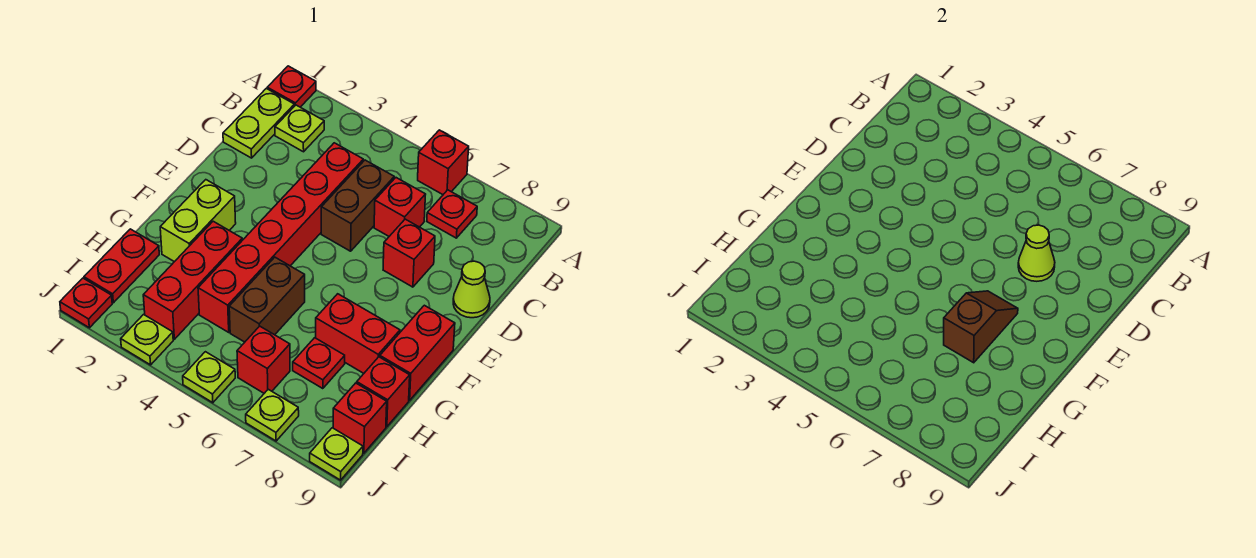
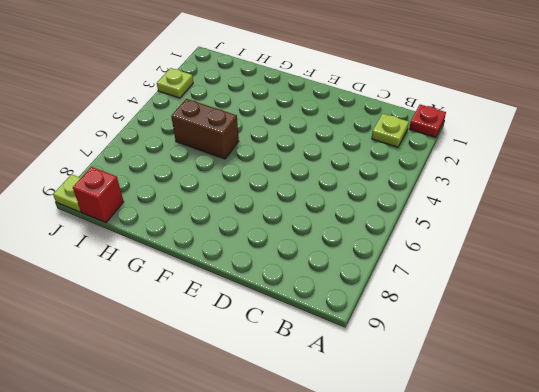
none -> red brick A6 level 1
none -> lime plate B1:C1 level 1
none -> red plate B7 level 1

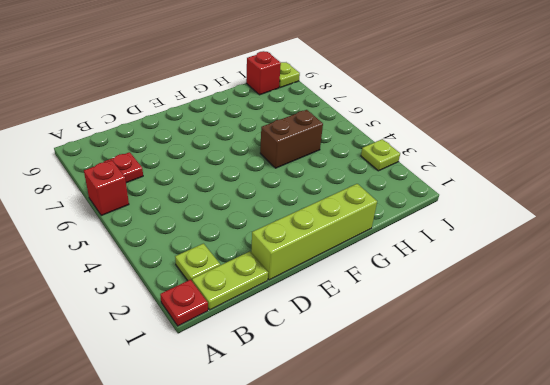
lime brick D1:G1 level 1 -> none
none -> red brick C4:H4 level 1
none -> brown brick C5:D5 level 1
none -> red brick C6 level 1

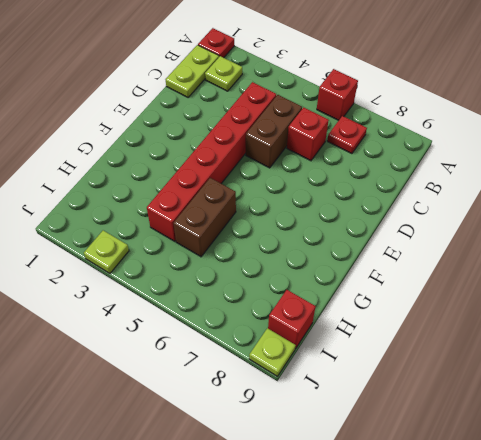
none -> red brick D7 level 1
none -> lime cone D9 level 1
none -> lime brick F2:G2 level 1

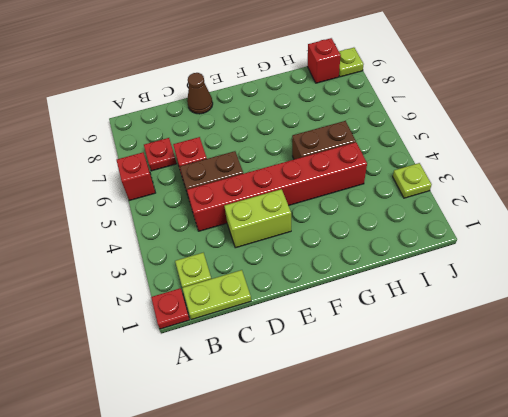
lime brick D3:E3 level 1 -> lime brick F2:G2 level 1
brown cone D9 level 1 -> lime cone D9 level 1
none -> red brick D7 level 1
none -> red brick F9:G9 level 1
none -> red brick G3:I3 level 1

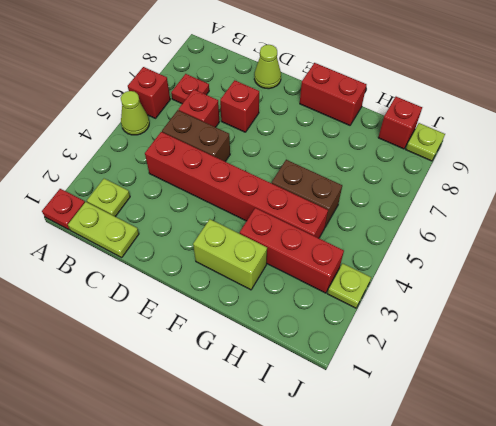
lime cone A5 level 1 -> lime cone D7 level 2
none -> red brick G7:G8 level 1
none -> red plate H1:I1 level 1
none -> red plate H7 level 1

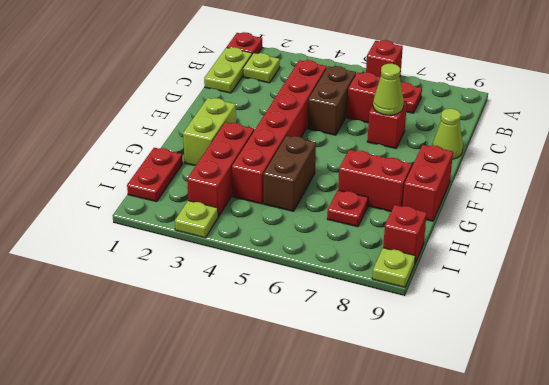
none -> red brick H9 level 1
none -> red brick I6 level 1
none -> red plate J1 level 1

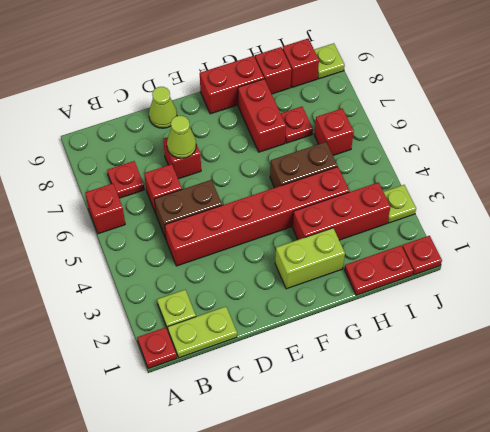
none -> lime plate J5 level 1
none -> lime plate J7 level 1
none -> brown slope F7:G7 level 2 top G

